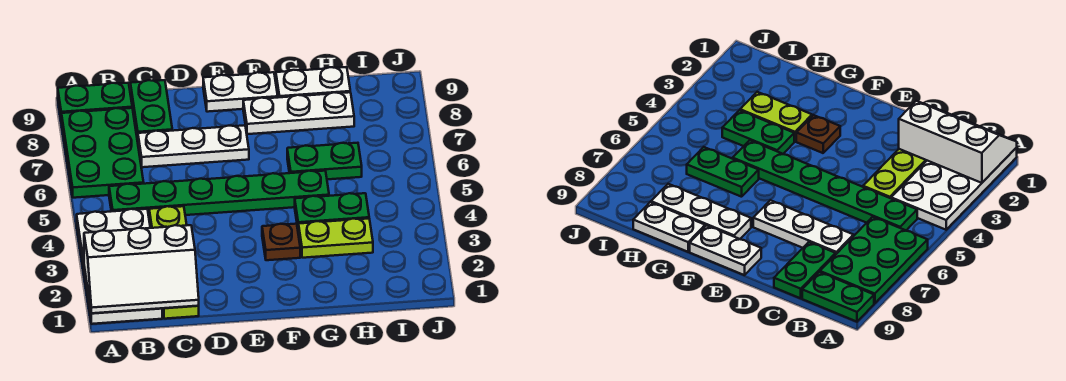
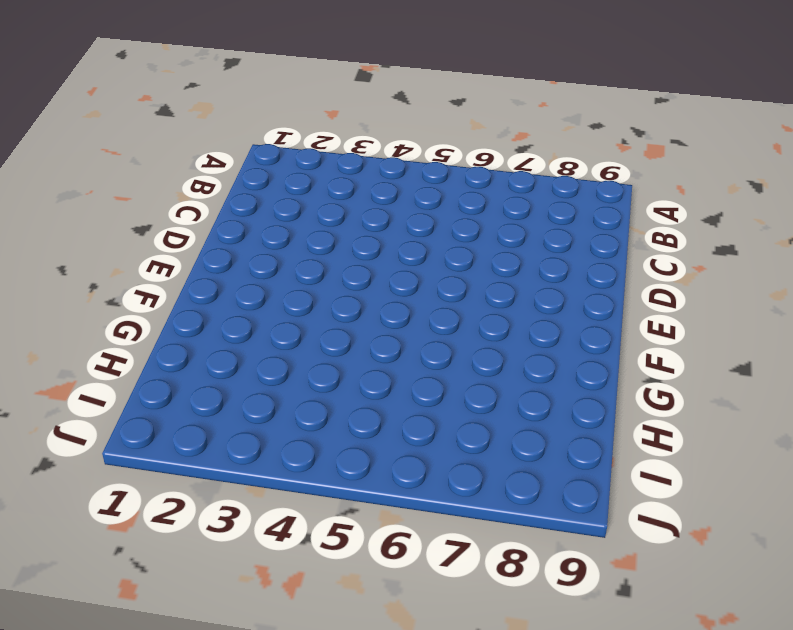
none -> white plate A1:B4 level 1
none -> green plate A6:B8 level 1
none -> green plate A9:B9 level 1

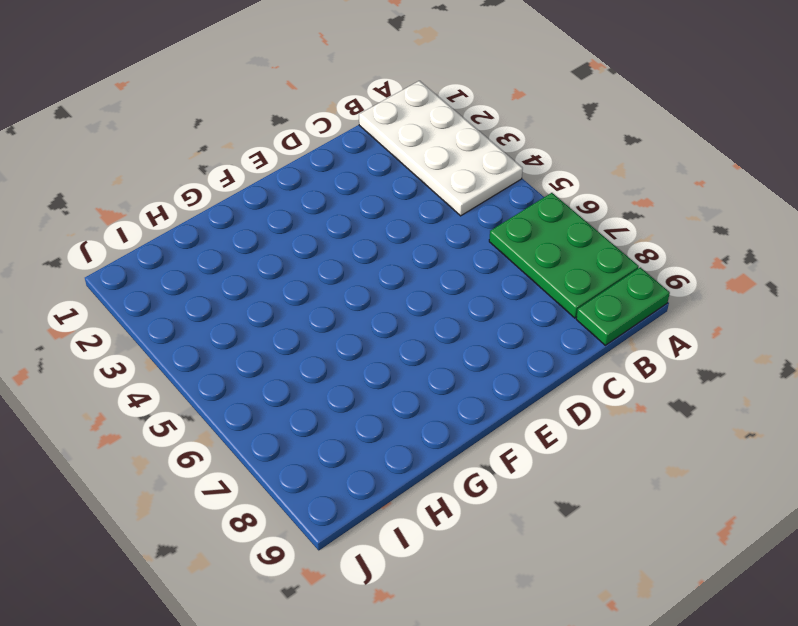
none -> green plate B5:G5 level 1
none -> lime plate C1:C4 level 1
none -> white plate C7:E7 level 1

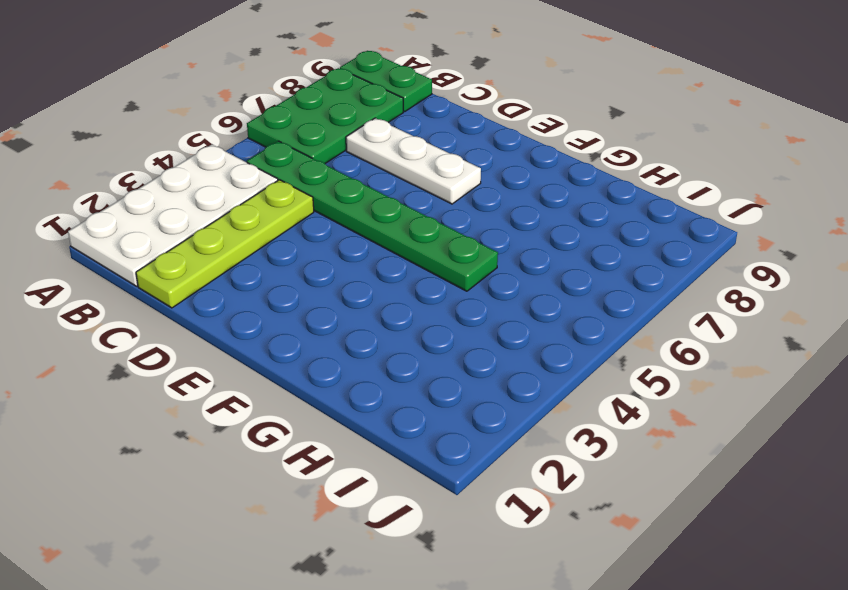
none -> green plate C8:C9 level 1
none -> white plate E9:F9 level 1
none -> brown plate F3 level 1

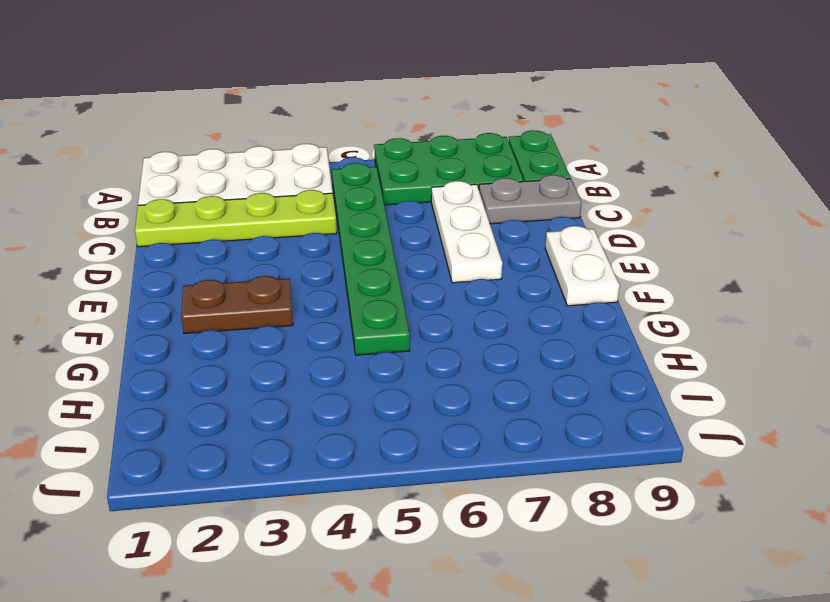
grey plate C8:C9 level 1 -> green plate C8:C9 level 1
brown plate F2:F3 level 1 -> brown plate F3 level 1
none -> white plate F8:H8 level 1
none -> lime plate G3:H3 level 1
none -> green plate G4:H4 level 1

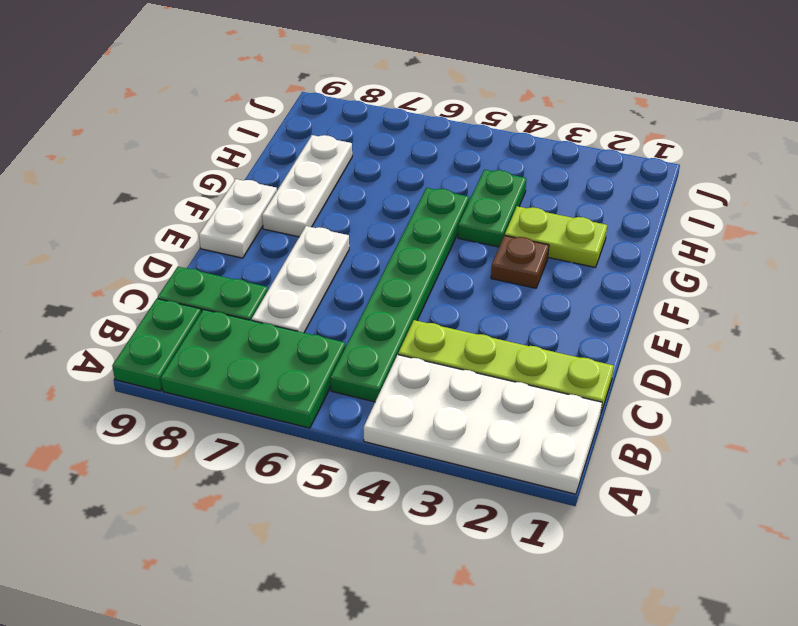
lime plate G2:G3 level 1 -> lime plate G3:H3 level 1
none -> green plate G6:H6 level 1
none -> white plate G9:H9 level 1
none -> white slope A1:C2 level 2 top 2

